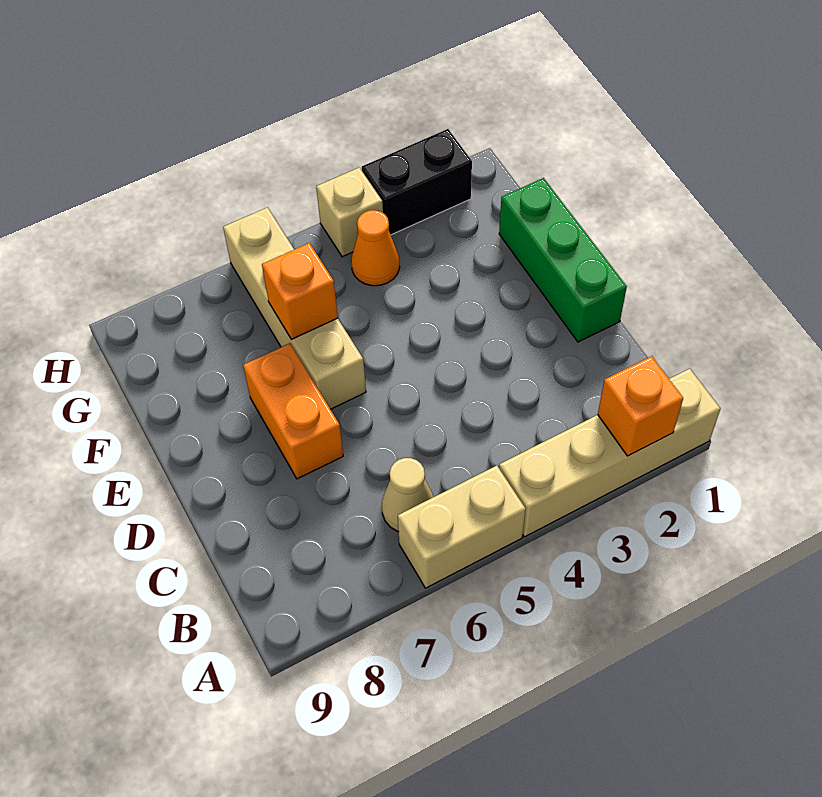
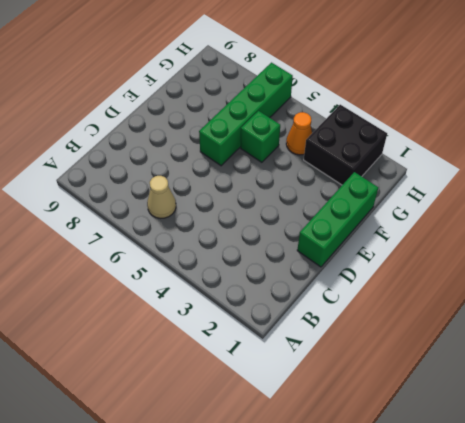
green brick E6:H6 level 1 -> tan brick E6:H6 level 1
green brick F5 level 1 -> none
black brick G2:H3 level 1 -> black brick H2:H3 level 1
none -> tan brick A1:A4 level 1
none -> tan brick A5:A6 level 1

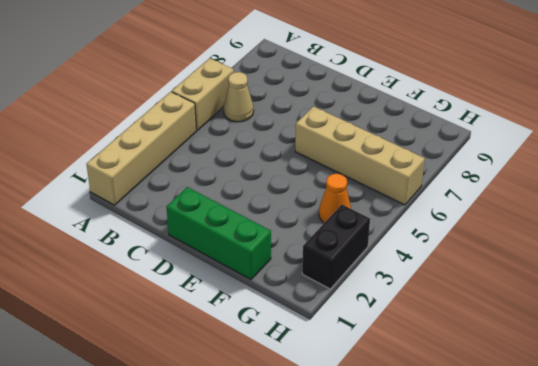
none -> orange brick D7:E7 level 1
none -> tan brick H4 level 1

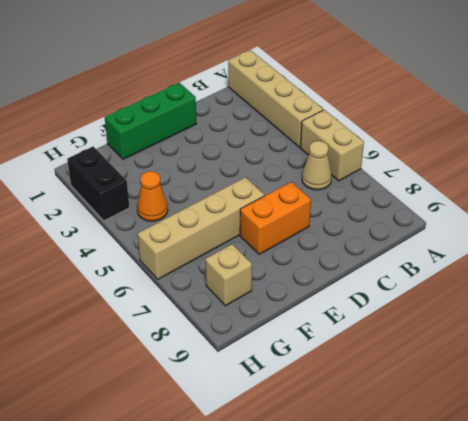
tan brick G8 level 1 -> tan brick H4 level 1
none -> orange brick A2 level 2
none -> orange brick F6 level 2

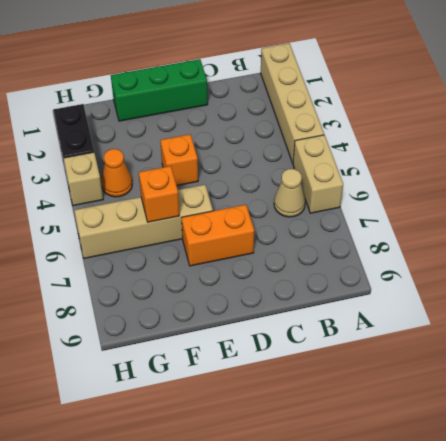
orange brick E4 level 1 -> orange brick A2 level 2

